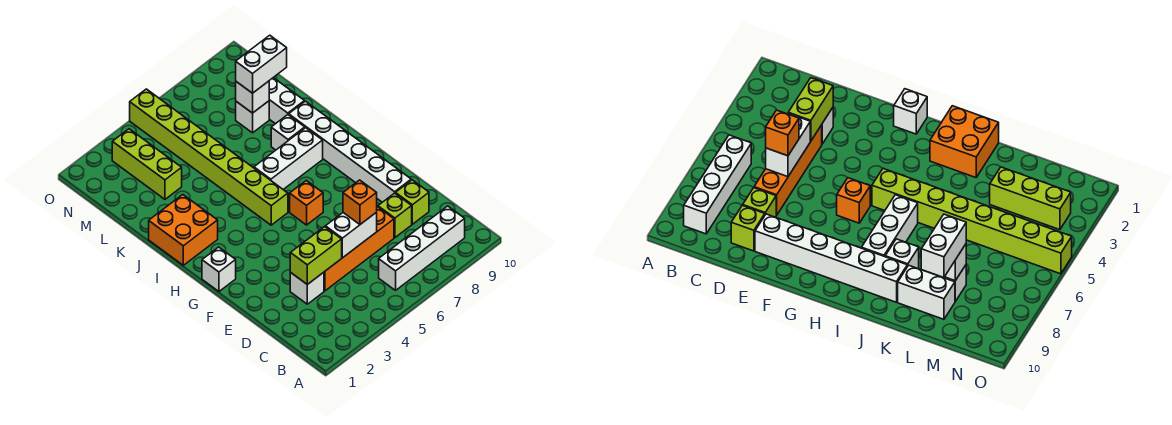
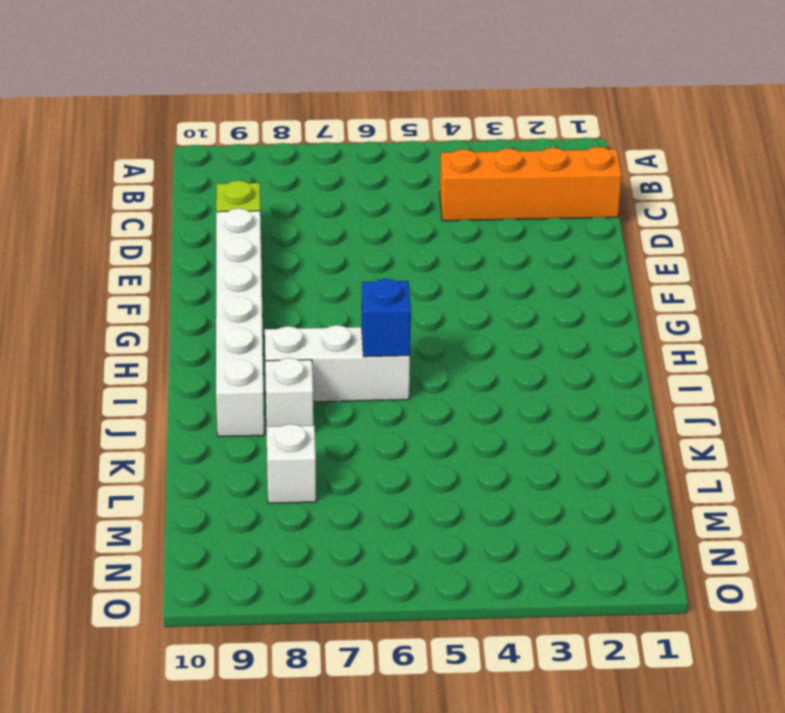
orange brick C1:C4 level 1 -> orange brick D4:D7 level 1
blue brick I6 level 2 -> none
none -> white brick B6:B9 level 1
none -> white brick D3 level 1
none -> lime brick D8 level 1

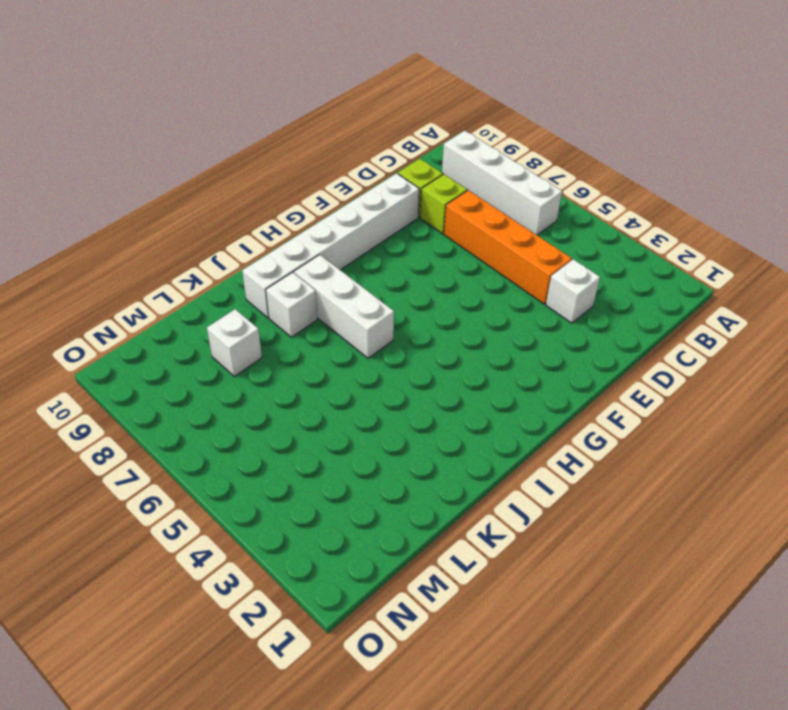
none -> white brick G1 level 1
none -> orange brick G6 level 1
none -> lime brick H5:O5 level 1

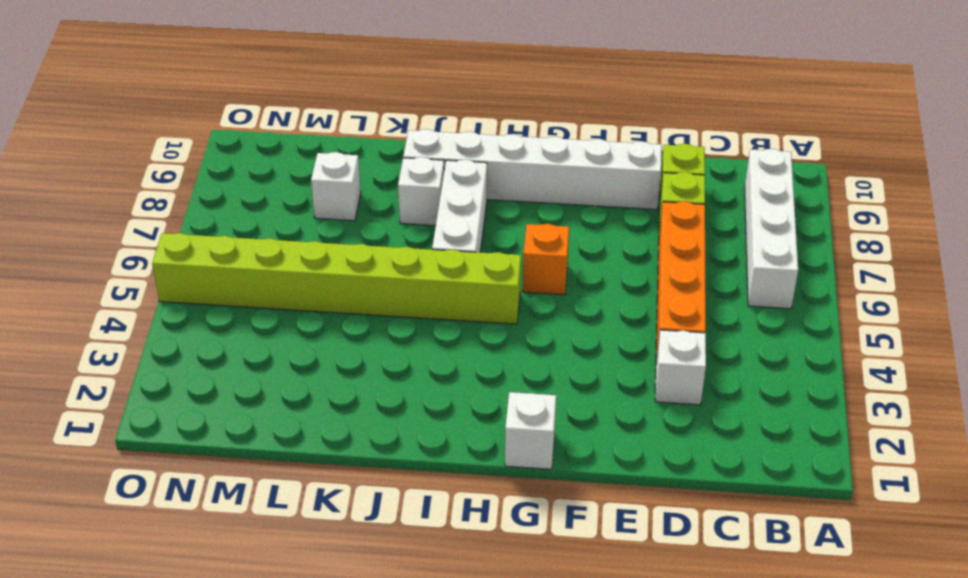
none -> orange brick I1:J2 level 1
none -> white brick K9:L9 level 1
none -> lime brick L3:N3 level 1

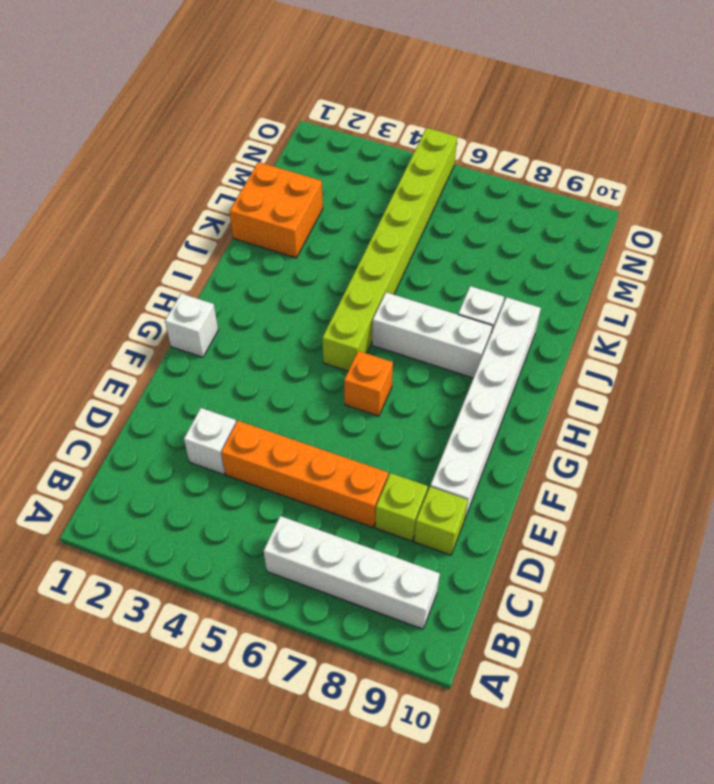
orange brick K1:L2 level 1 -> orange brick I1:J2 level 1
none -> white brick K9:L9 level 1
none -> lime brick L3:N3 level 1
none -> white brick L8 level 1

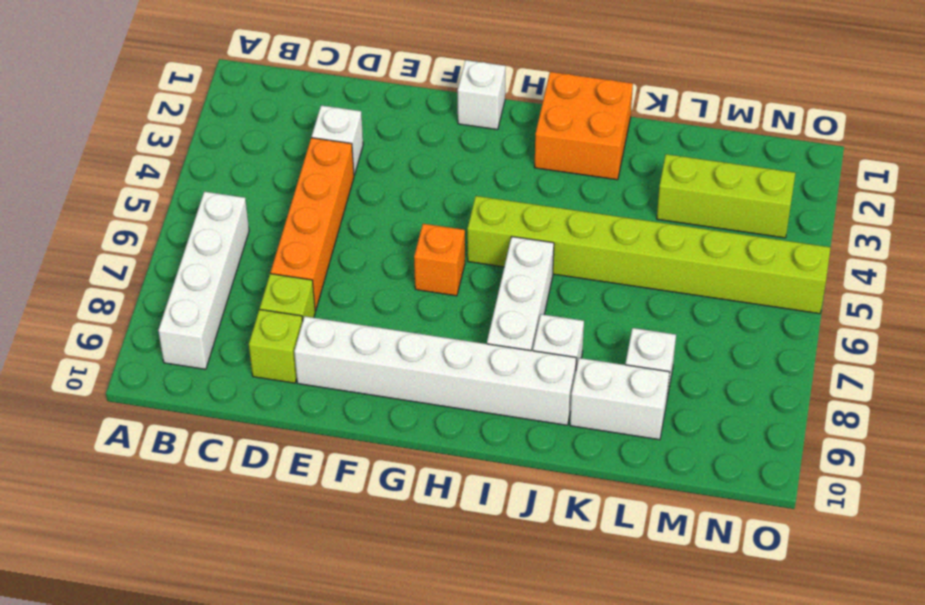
none -> lime brick D3:D4 level 2
none -> white brick D5:D6 level 2
none -> white brick L8 level 2

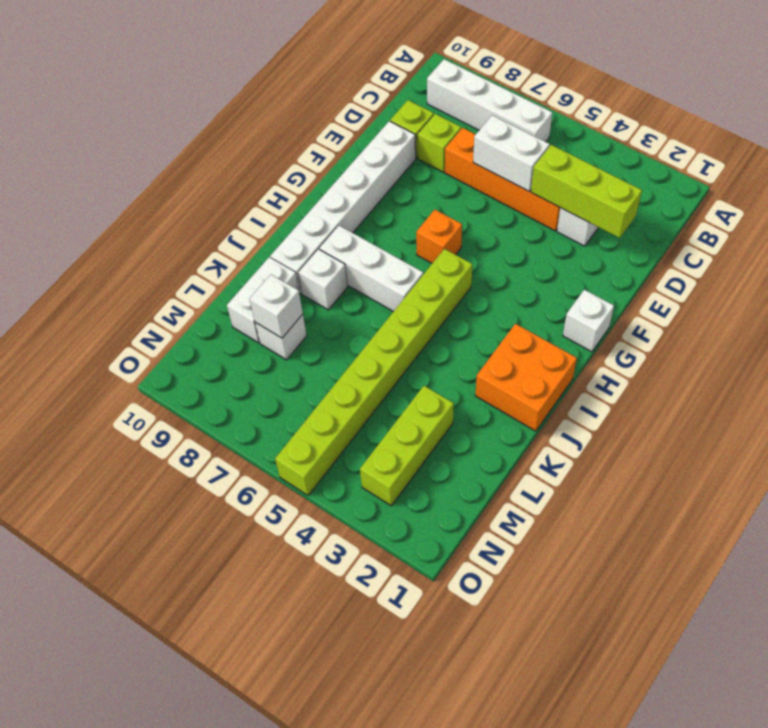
lime brick D2:D4 level 2 -> lime brick D3:D4 level 2
none -> orange brick D6 level 3
none -> white brick L8:L9 level 3

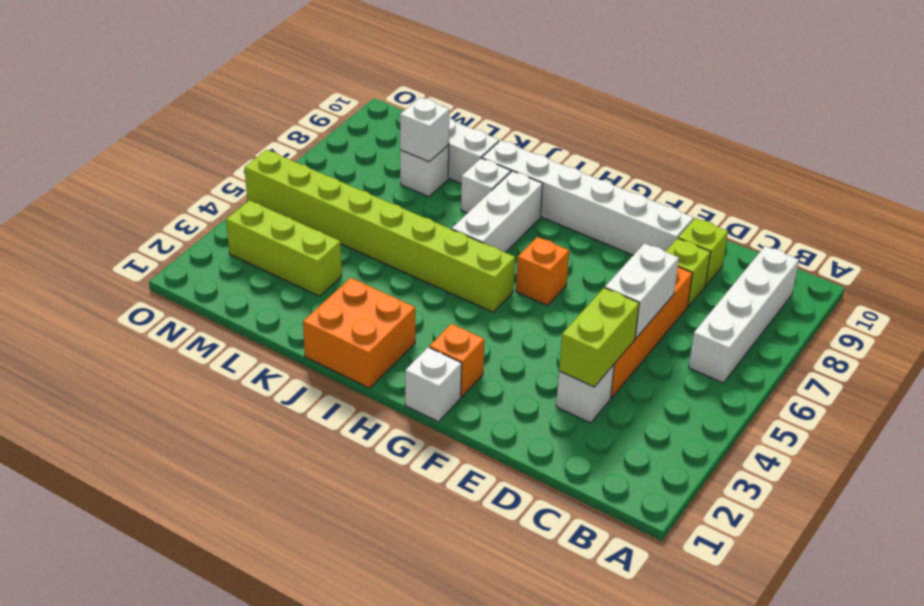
orange brick G2 level 1 -> orange brick D6 level 3
none -> white brick L8:L9 level 3

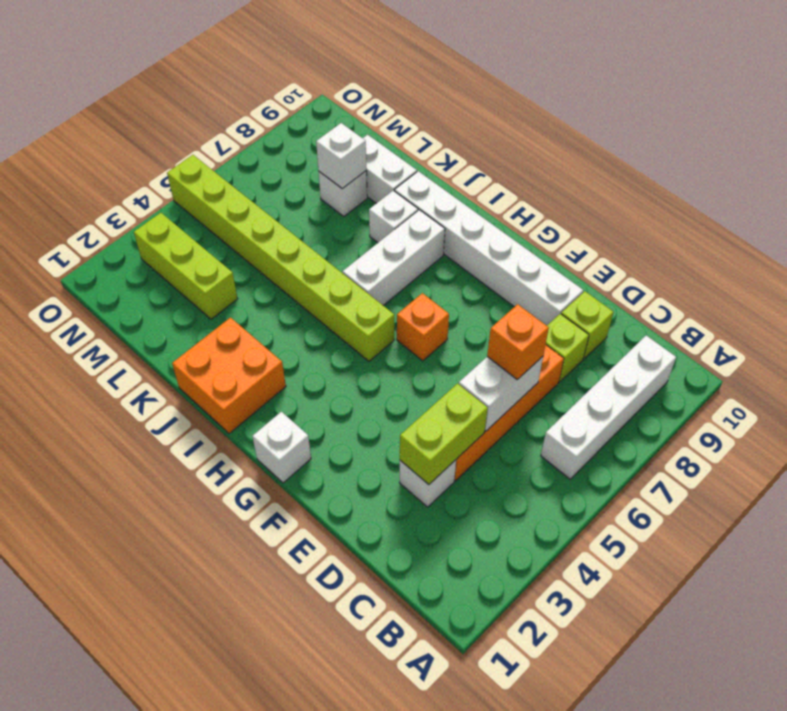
none -> white brick L8:L9 level 3

